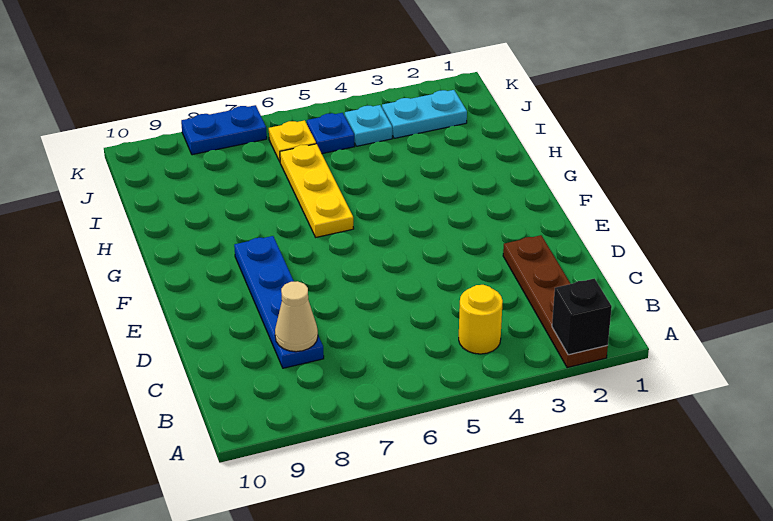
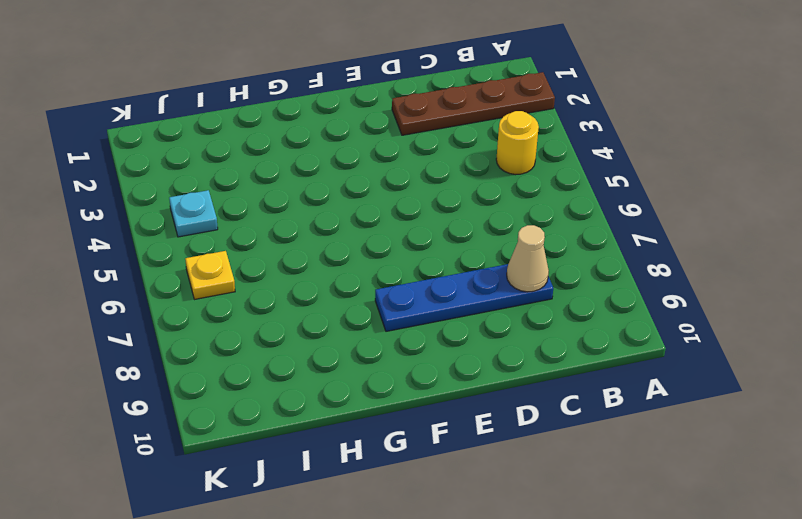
none -> yellow plate G6:I6 level 1
none -> cyan plate J2:J3 level 1

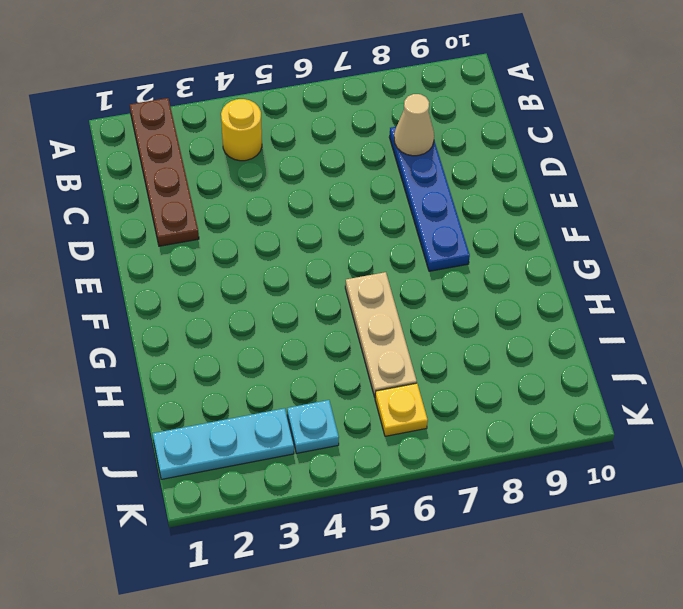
tan plate G6:I6 level 1 -> yellow plate G6:I6 level 1
cyan plate J1:J3 level 1 -> cyan plate J2:J3 level 1
none -> blue plate J5 level 1
none -> blue plate K7:K8 level 1

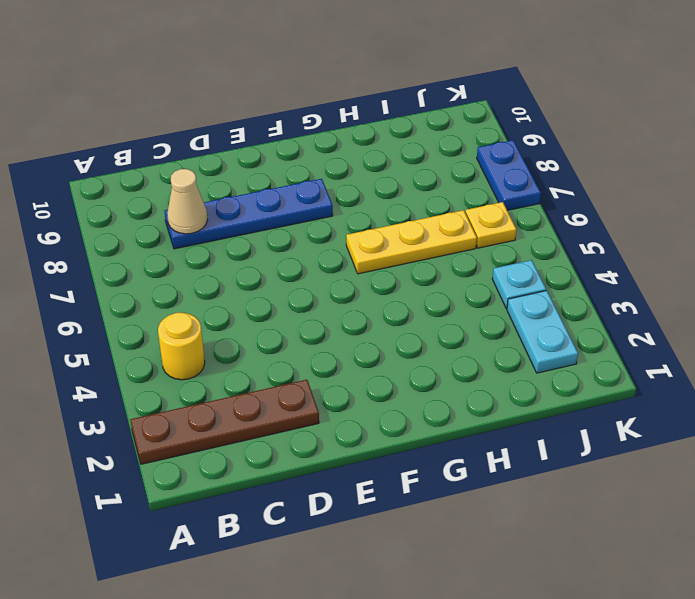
none -> blue plate J5 level 1
none -> black brick A2 level 2

